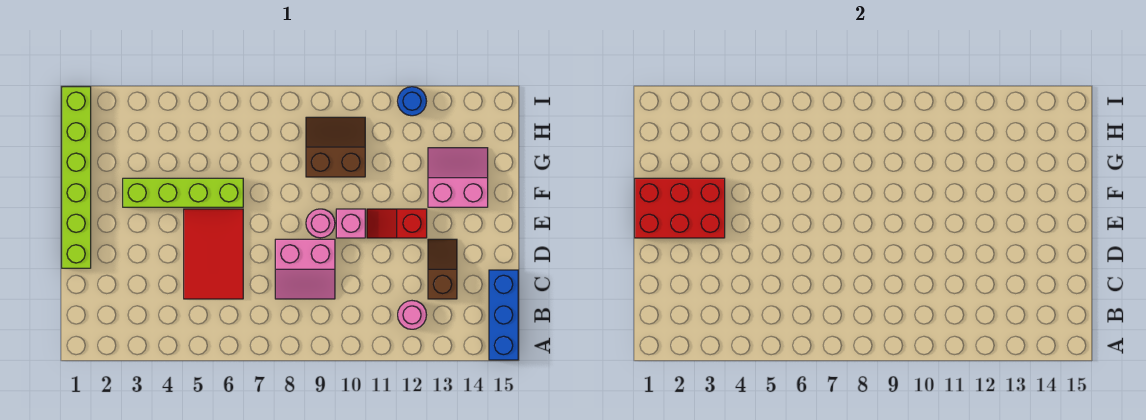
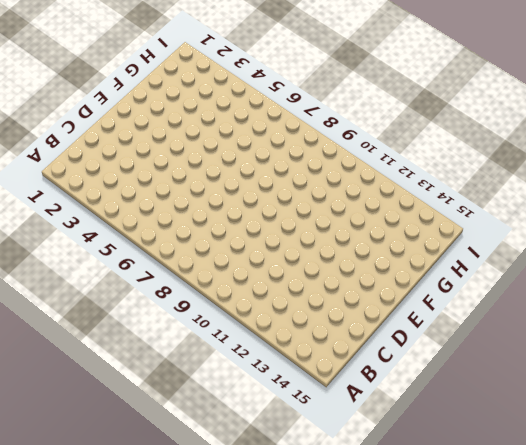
none -> blue brick A15:C15 level 1
none -> pink round brick B12 level 1
none -> red tile C5:E6 level 1

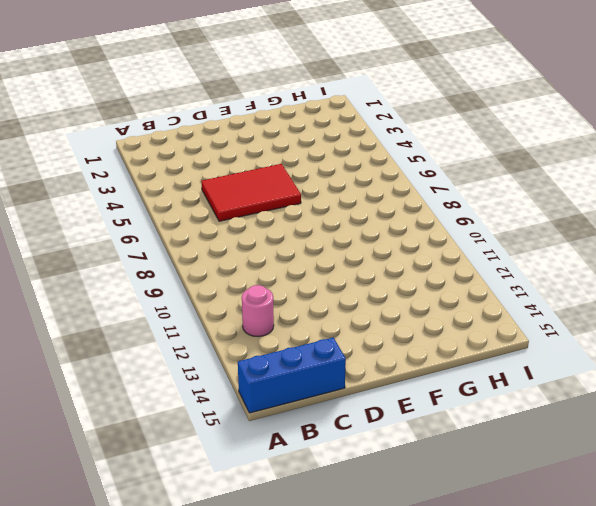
none -> pink slope C8:D9 level 1 top D
none -> brown slope C13:D13 level 1 top C
none -> lime brick D1:I1 level 1

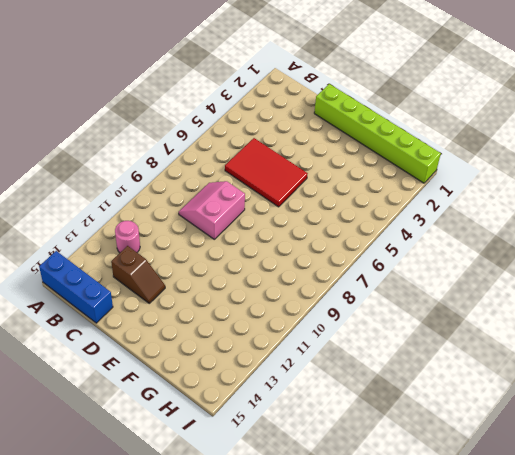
none -> pink round brick E9 level 1
none -> pink brick E10 level 1
none -> red slope E11:E12 level 1 top 12

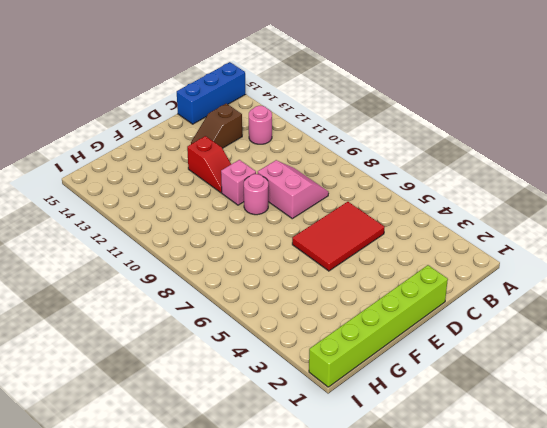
none -> lime brick F3:F6 level 1
none -> pink slope F13:G14 level 1 top F
none -> brown slope G9:H10 level 1 top G

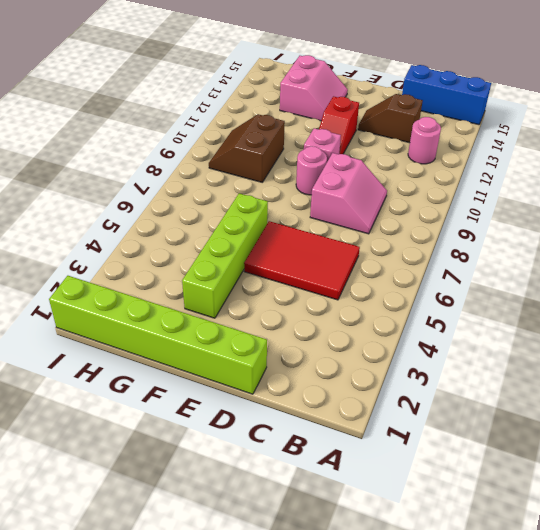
pink slope F13:G14 level 1 top G -> pink slope F13:G14 level 1 top F
none -> blue round brick I12 level 1
none -> red brick E1:F3 level 2

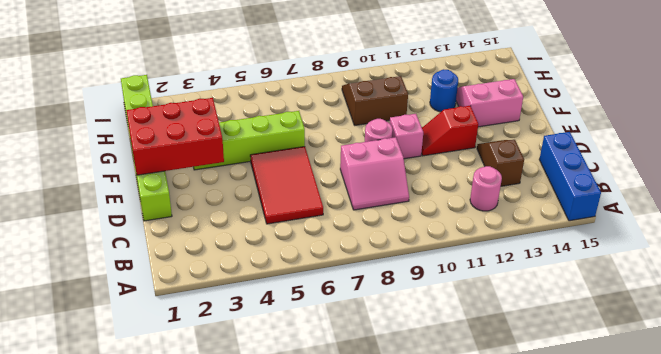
blue round brick G12 level 1 -> blue round brick I12 level 1

